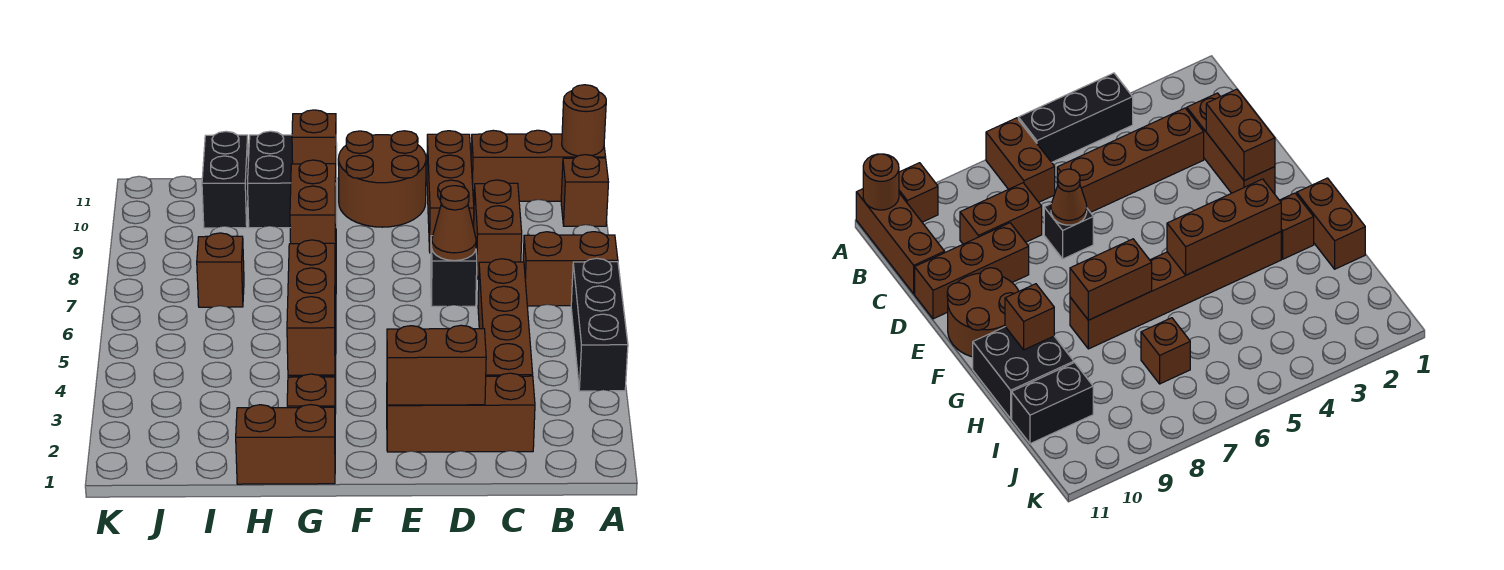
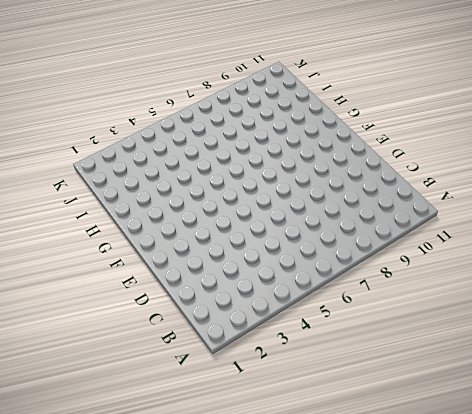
none -> black brick A4:A6 level 1
none -> brown brick A7:B7 level 1
none -> brown brick A10 level 1

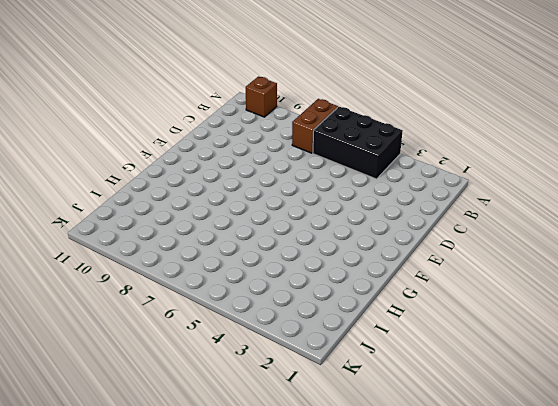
black brick A4:B6 level 1 -> black brick A4:A6 level 1
none -> brown brick A11:C11 level 1
none -> brown brick C2:E2 level 1
none -> brown brick C3:C6 level 1

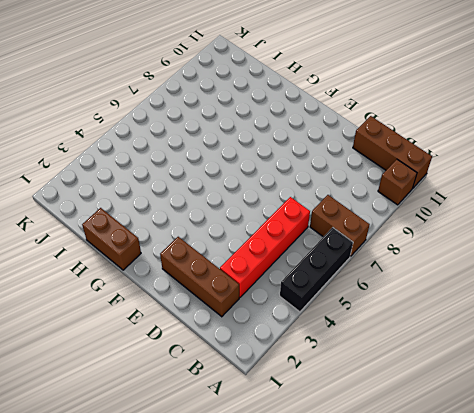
red brick C3:C6 level 1 -> brown brick C3:C6 level 1
none -> brown brick C8:C9 level 1
none -> black brick D7 level 1
none -> brown brick D9:D11 level 1

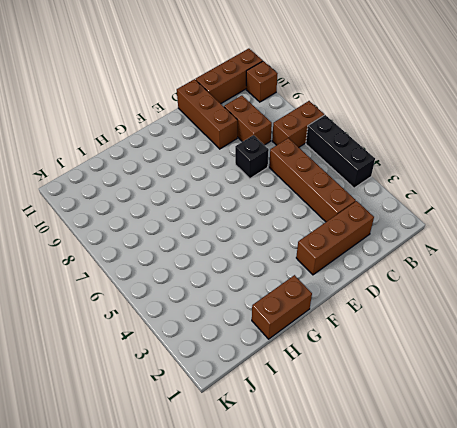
none -> brown round brick E10:F11 level 1
none -> brown brick G2 level 1
none -> brown brick G3:G8 level 1

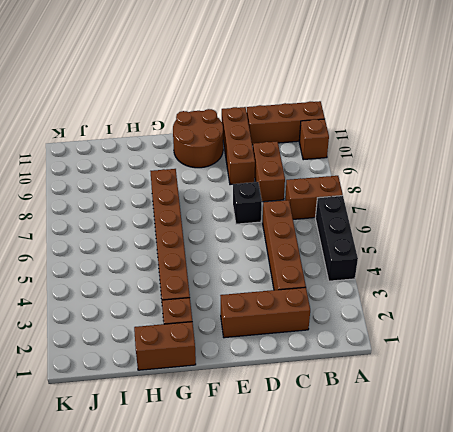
none -> black brick G10:H11 level 1
none -> brown brick I7 level 1
none -> black brick I10:I11 level 1

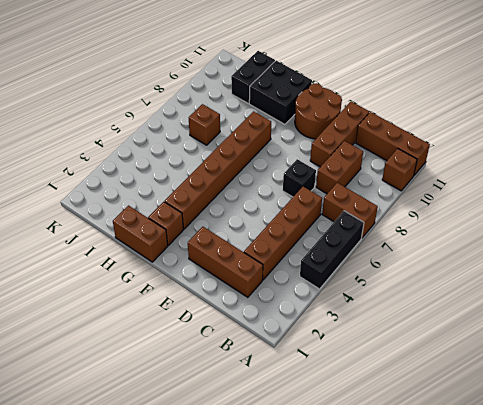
none -> brown round brick A11 level 2
none -> brown brick D2:E2 level 2
none -> brown cone D7 level 2

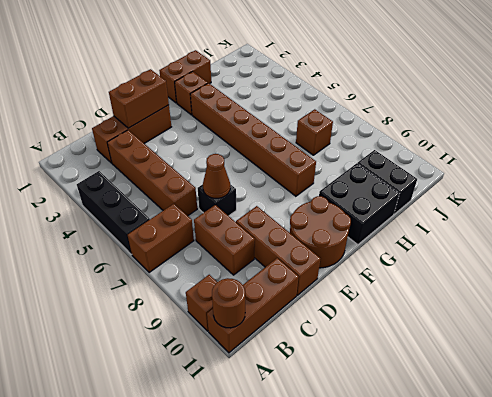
none -> brown brick G3:G5 level 2
none -> brown brick G7:G8 level 2
none -> brown brick G10 level 2

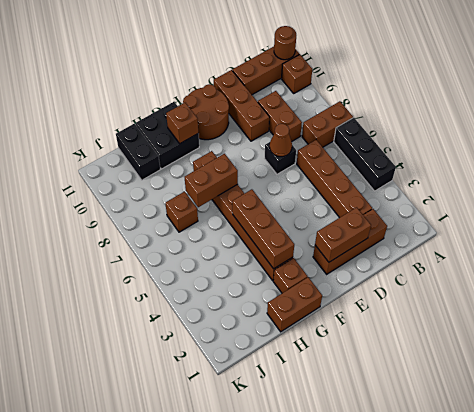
brown brick G7:H7 level 2 -> brown brick G7:G8 level 2

